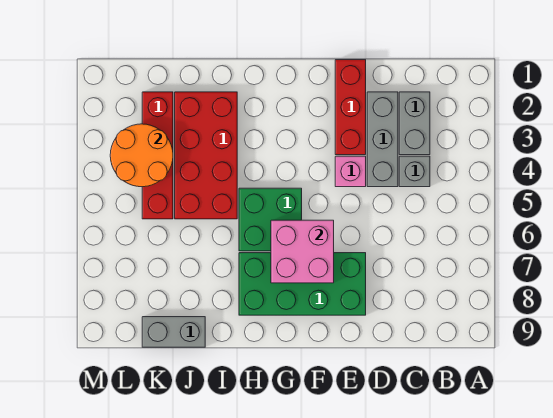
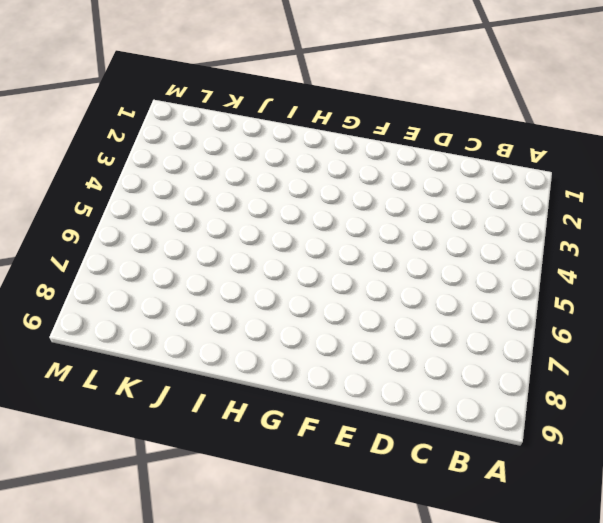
none -> grey brick C2:C3 level 1
none -> grey brick C4 level 1
none -> grey brick D2:D4 level 1

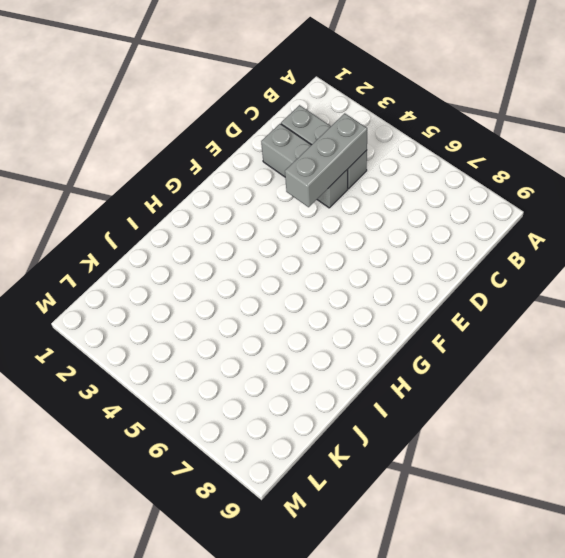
grey brick C4:E4 level 2 -> none
none -> red brick E1:E3 level 1
none -> pink brick E4 level 1
none -> green brick E7:H8 level 1

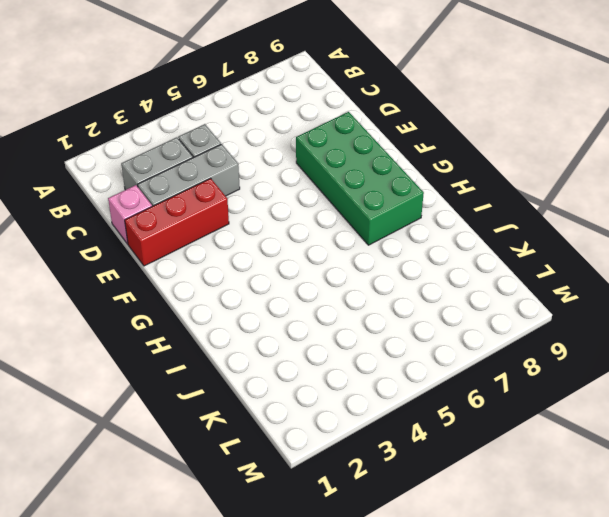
pink brick D1 level 1 -> pink brick E4 level 1
none -> green brick G5:H6 level 1
none -> red brick I2:J5 level 1
none -> grey brick J9:K9 level 1

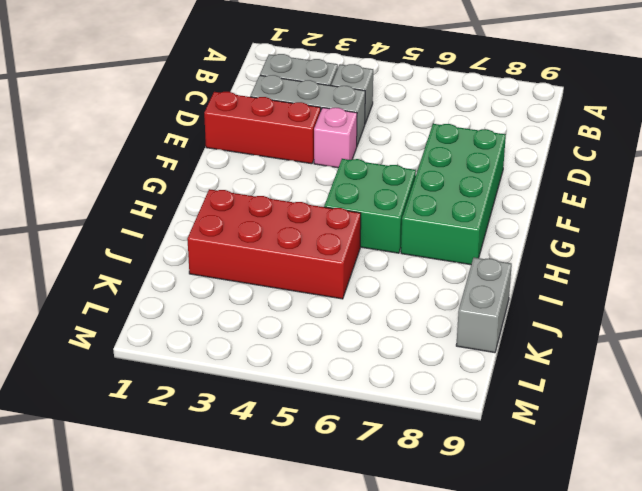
none -> red brick K2:K5 level 1
none -> pink brick F6:G7 level 2
none -> orange round brick K3:L4 level 2

